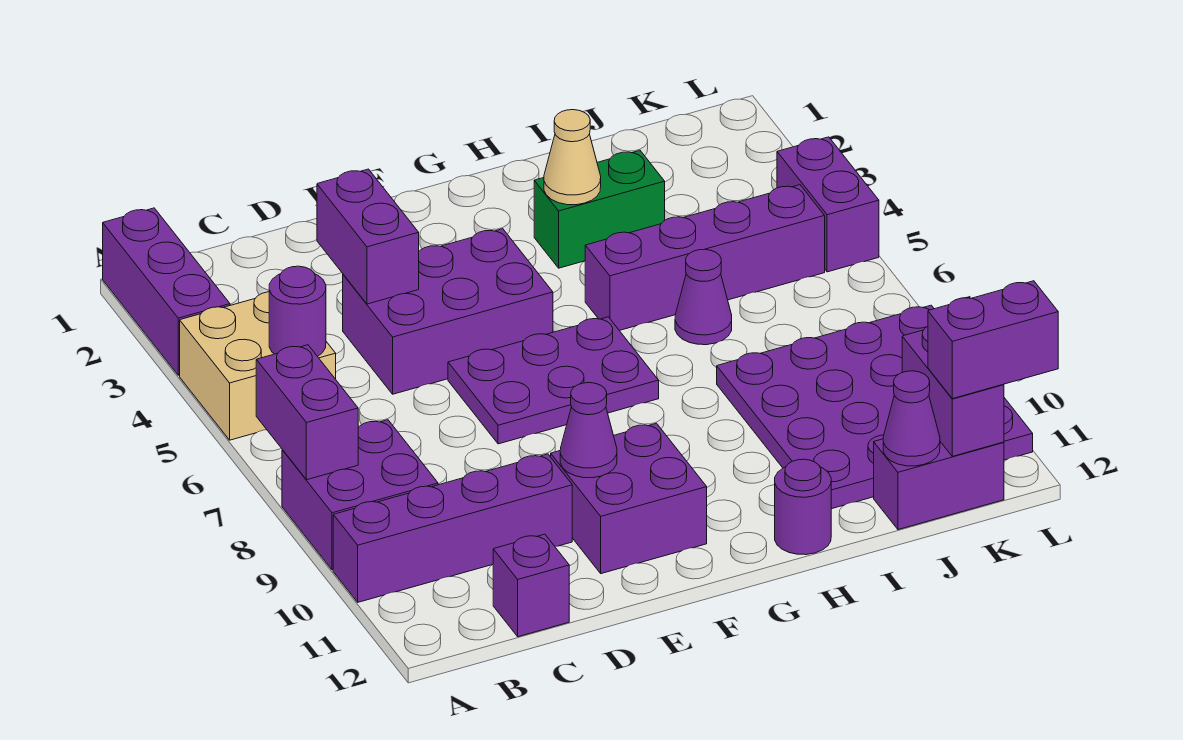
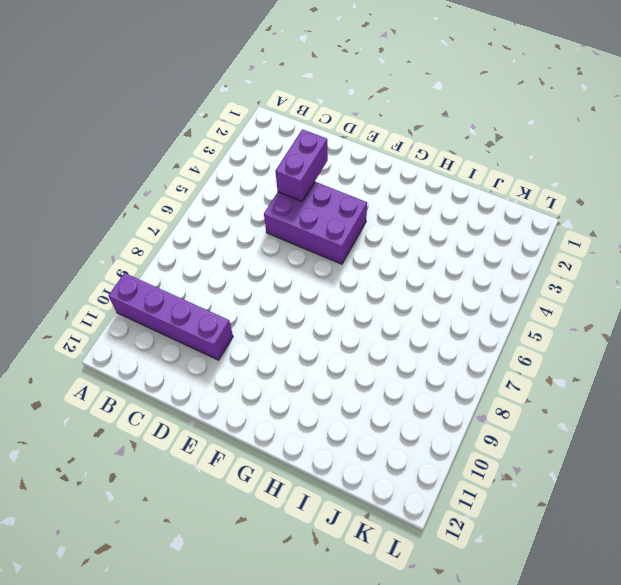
none -> purple brick A1:A3 level 1
none -> tan brick A4:B5 level 1
none -> purple brick A8:B9 level 1

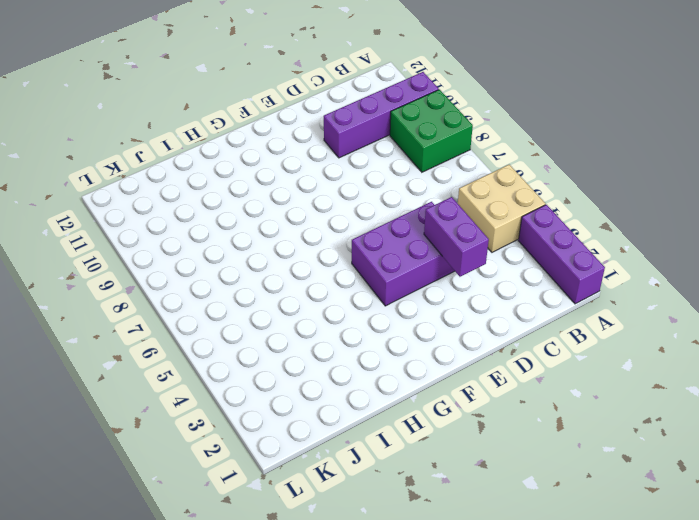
green brick A8:B9 level 1 -> purple brick A8:B9 level 1
none -> purple brick C12 level 1
none -> purple plate E6:G7 level 1
none -> purple brick E10:F11 level 1

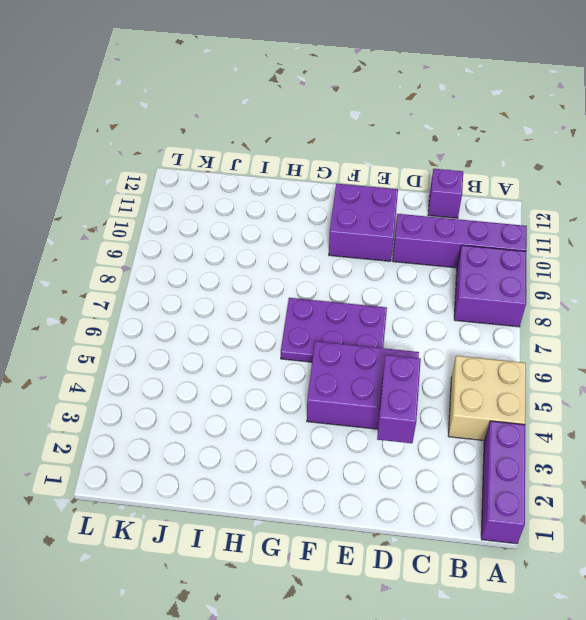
none -> green brick H3:I3 level 1
none -> purple brick H5:K5 level 1
none -> purple round brick H12 level 1

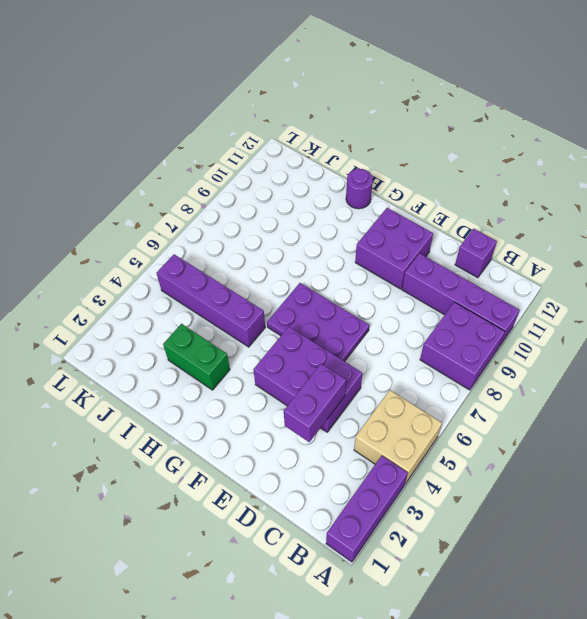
none -> purple cone I6 level 1
none -> purple plate I8:L11 level 1
none -> purple brick J12:K12 level 1

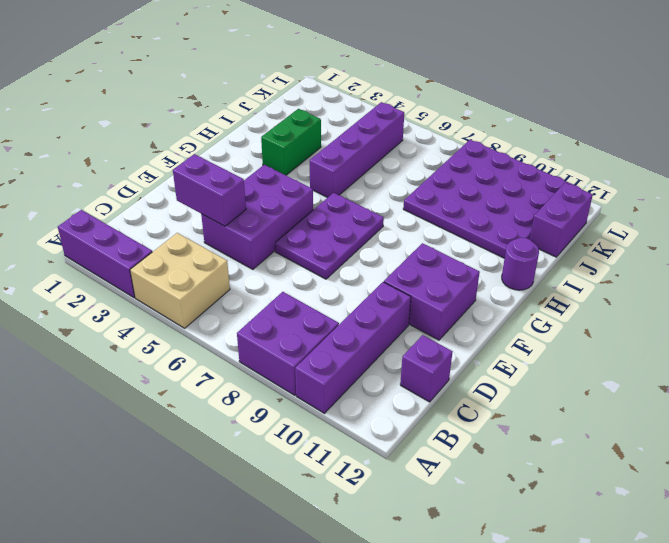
none -> purple cone I6 level 1
none -> purple brick L4:L5 level 1
none -> purple brick A7:A8 level 2

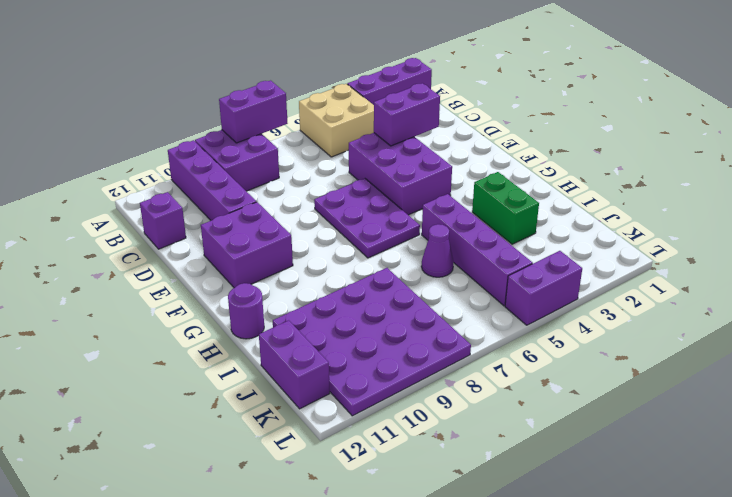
none -> purple round brick B5 level 2
none -> purple cone E10 level 2
none -> tan cone H3 level 2

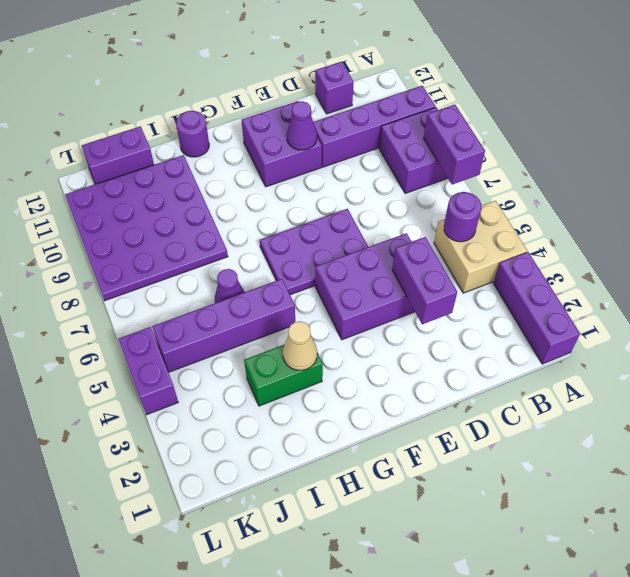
none -> purple cone J12 level 2
none -> purple brick K11:K12 level 2
none -> purple brick K12:L12 level 3

